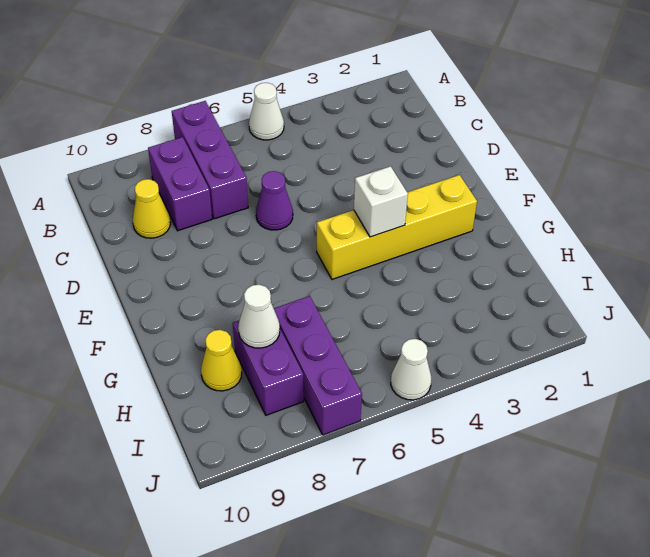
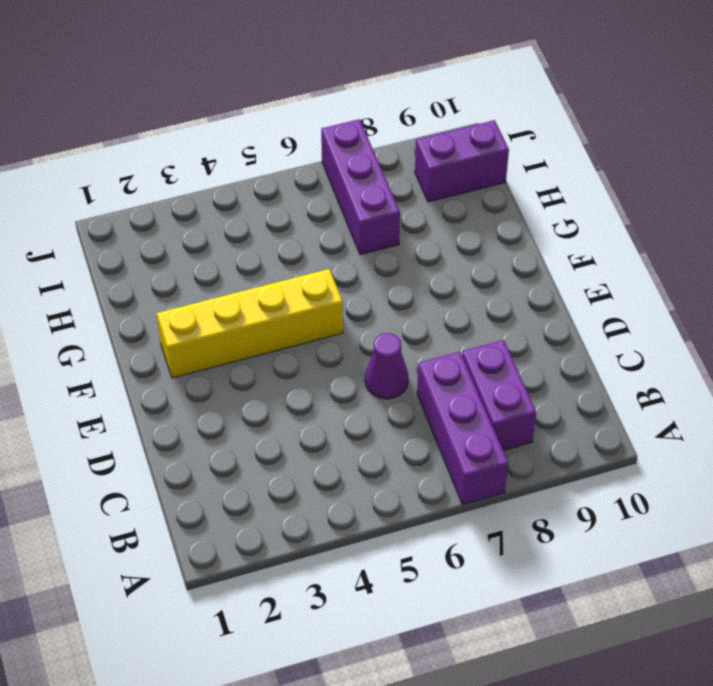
purple brick I9:I10 level 1 -> purple brick H8:I8 level 1
none -> white cone A5 level 1
none -> yellow cone C9 level 1
none -> yellow cone H9 level 1

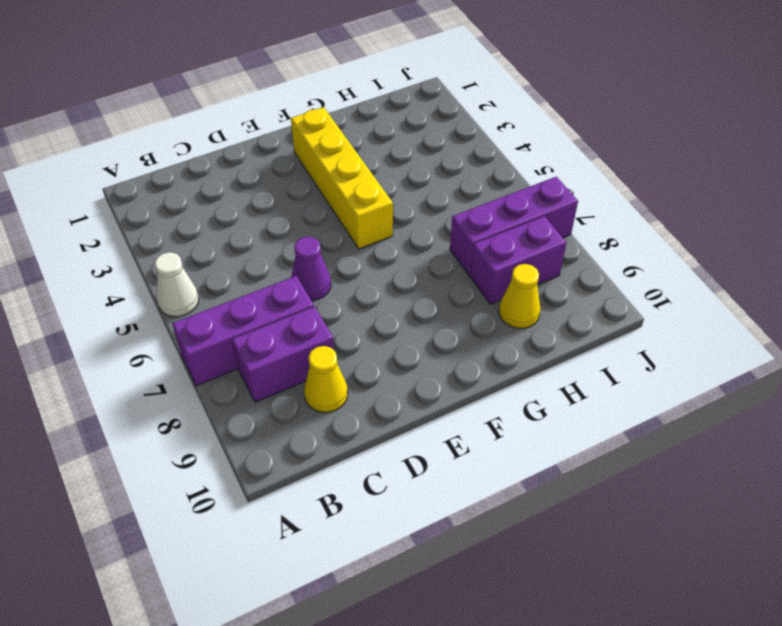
none -> white cone J5 level 1
none -> white brick F4 level 2
none -> white cone H8 level 2

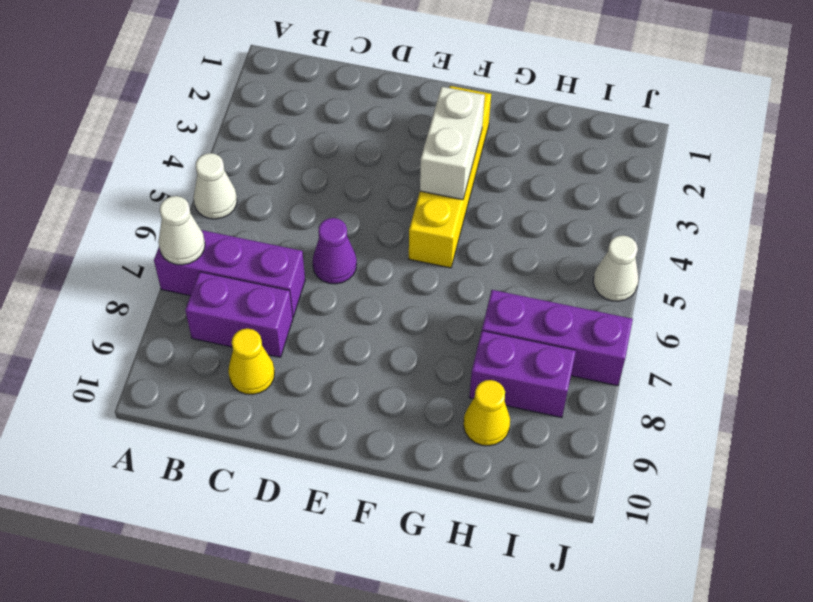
white cone A7 level 2 -> white cone H8 level 2
white brick F3:F4 level 2 -> white brick F4 level 2

